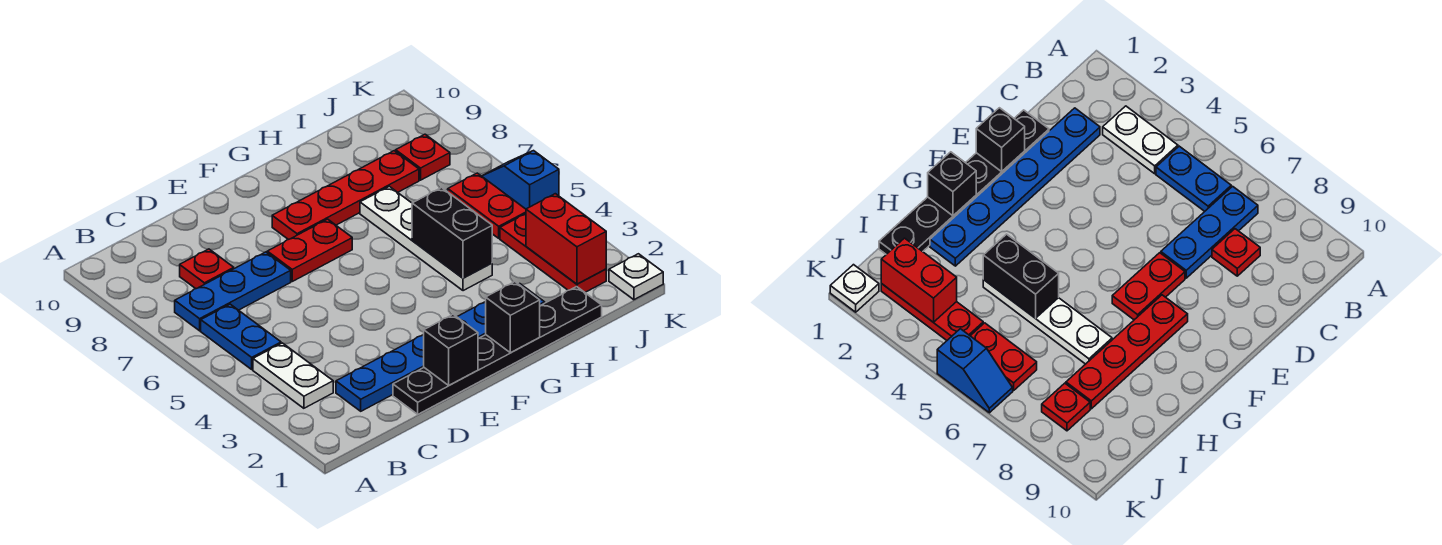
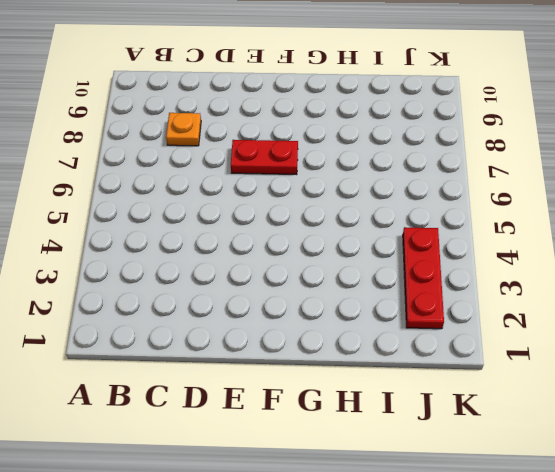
orange plate C8 level 1 -> red plate C8 level 1
none -> white plate B3:B4 level 1
none -> blue plate B5:B6 level 1
none -> blue plate B7:D7 level 1

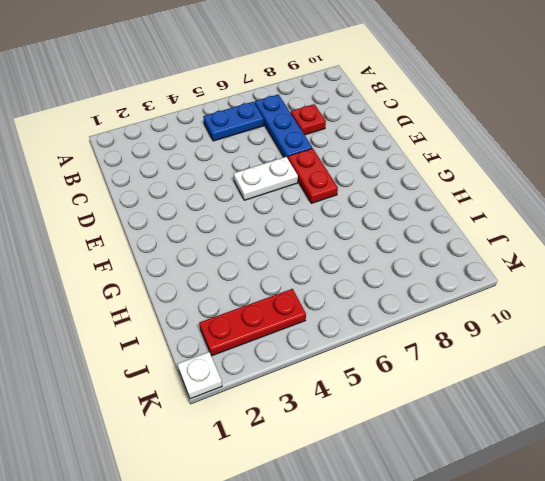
white plate E5:E6 level 1 -> white plate B3:B4 level 1
none -> blue plate C2:H2 level 1
none -> black plate D1:I1 level 1
none -> red plate F8:I8 level 1

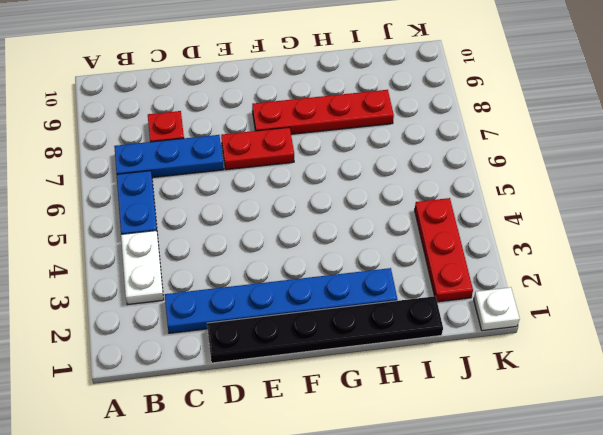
none -> white plate H4:H7 level 1
none -> red plate J5:J6 level 1
none -> red plate J8 level 1

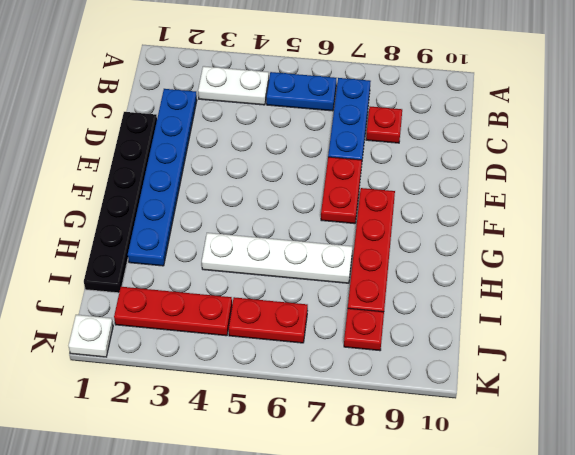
none -> blue slope K5:K6 level 1 top 5
none -> black brick E1 level 2
none -> black brick G1 level 2

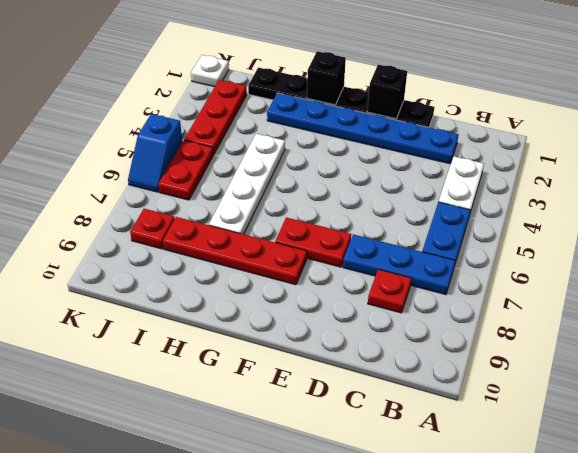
none -> black brick H4:H5 level 2
none -> red brick J2:J3 level 2

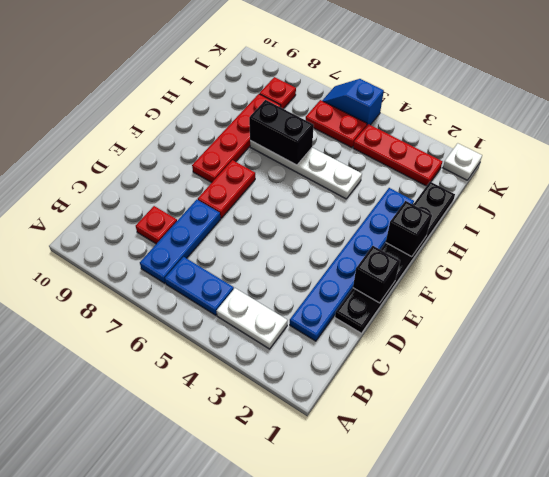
black brick H6:H7 level 2 -> black brick H4:H5 level 2
none -> red brick J2:J3 level 2

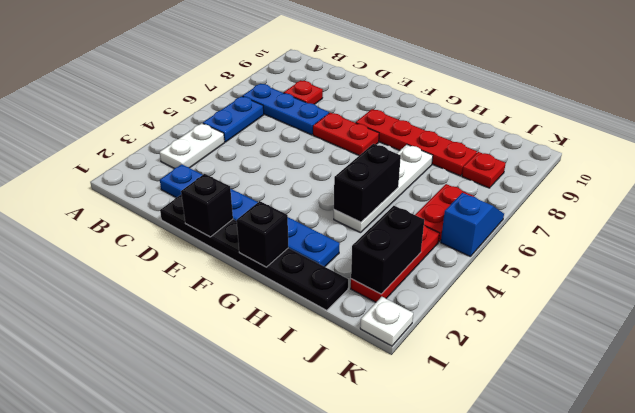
black brick J2:J3 level 2 -> red brick J2:J3 level 2

